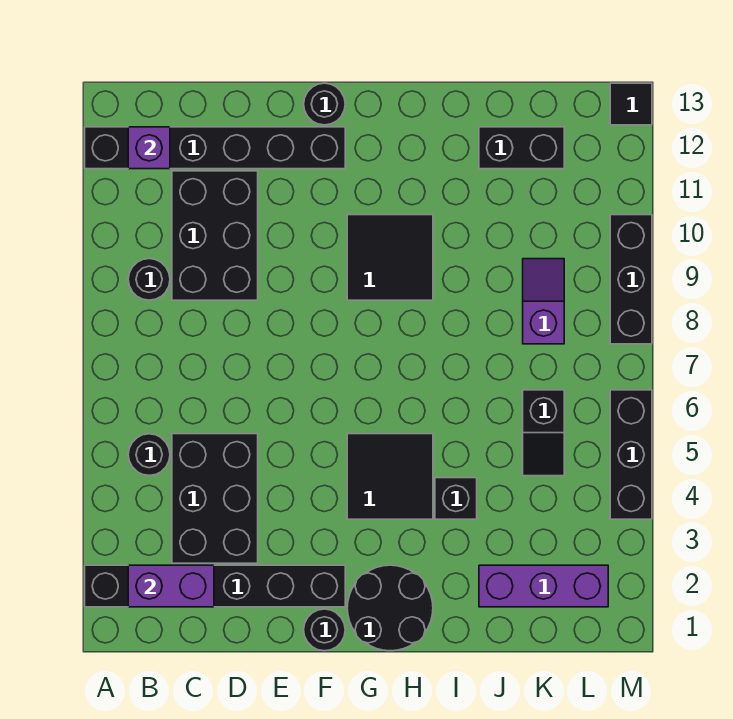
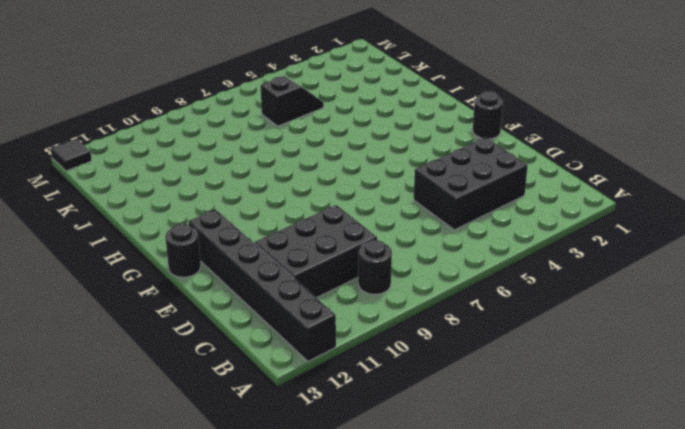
none -> black brick A2:F2 level 1
none -> black round brick B5 level 1
none -> black round brick G1:H2 level 1

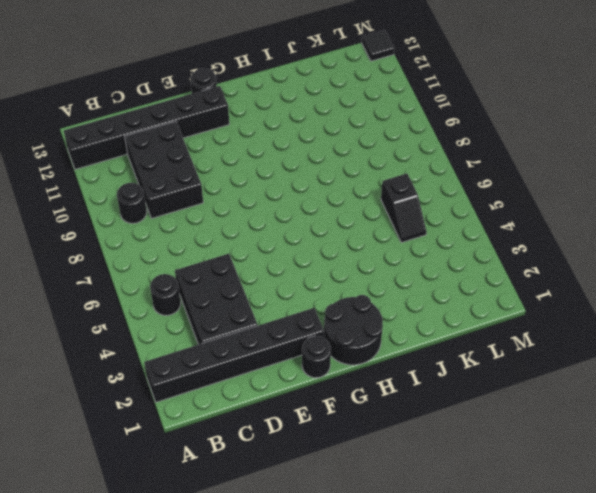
none -> black tile G4:H5 level 1
none -> black tile G9:H10 level 1
none -> black brick I4 level 1

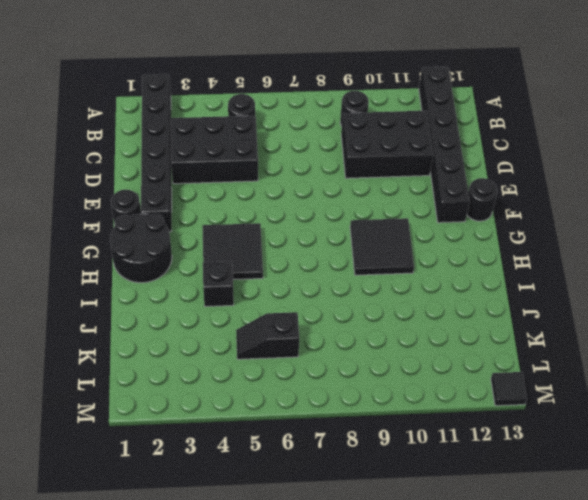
none -> purple brick J2:L2 level 1
none -> black brick J12:K12 level 1
none -> purple slope K8:K9 level 1 top 8

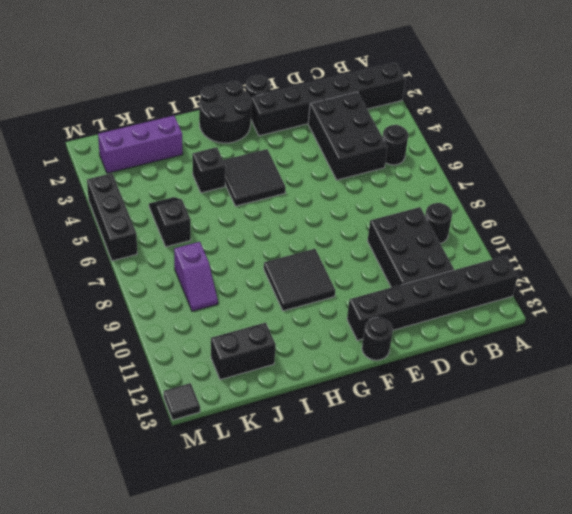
none -> black brick M8:M10 level 1
none -> purple brick B2:C2 level 2
none -> purple brick B12 level 2

